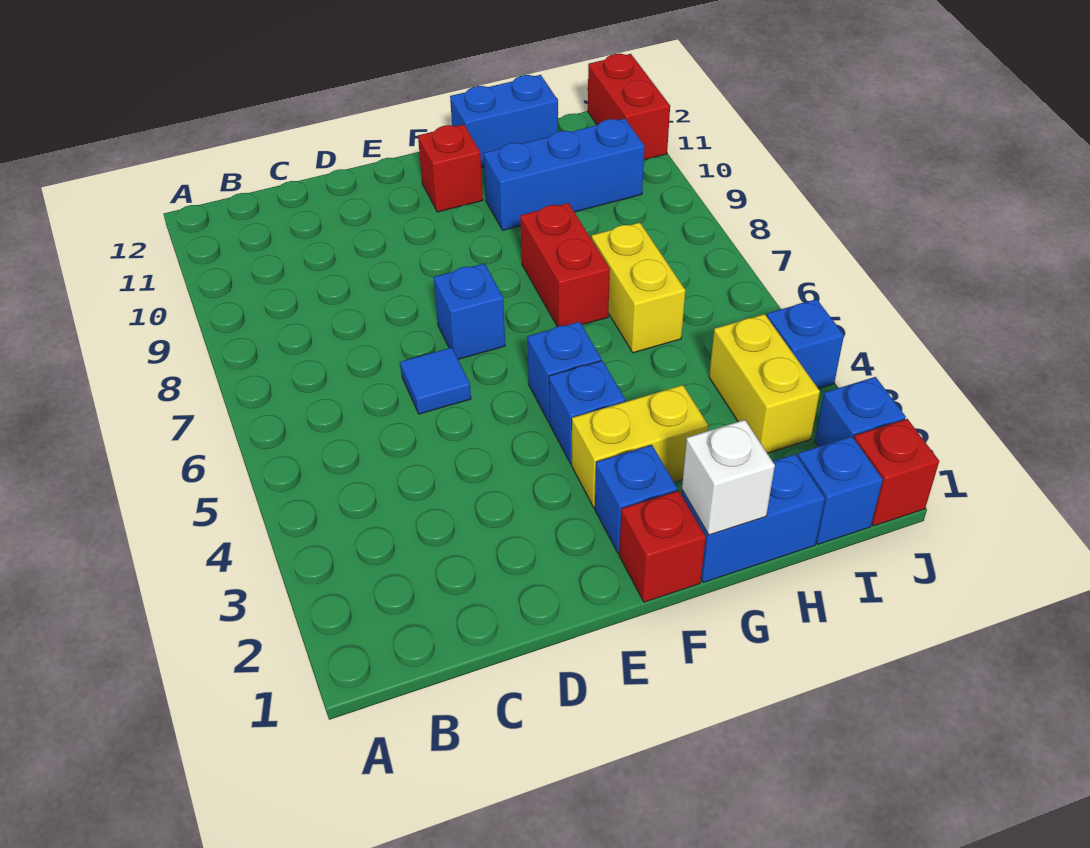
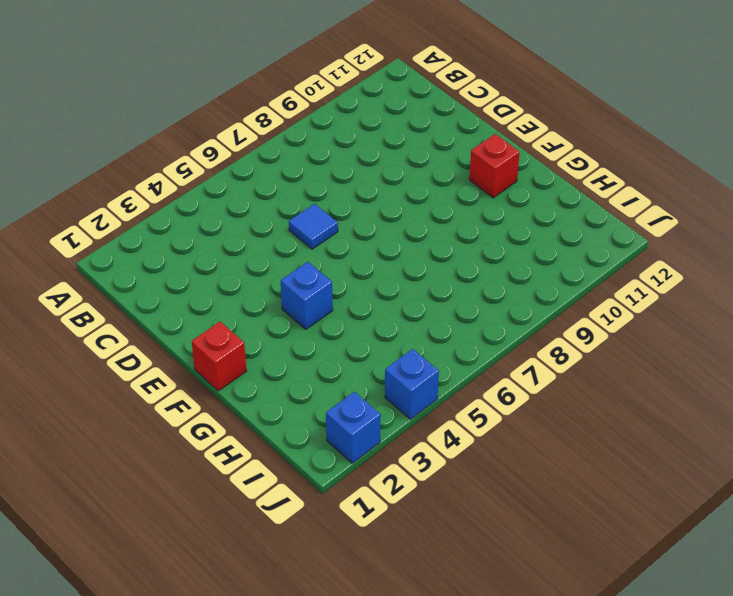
none -> blue brick E7 level 1
none -> blue brick F2 level 1
none -> yellow brick F3:G3 level 1

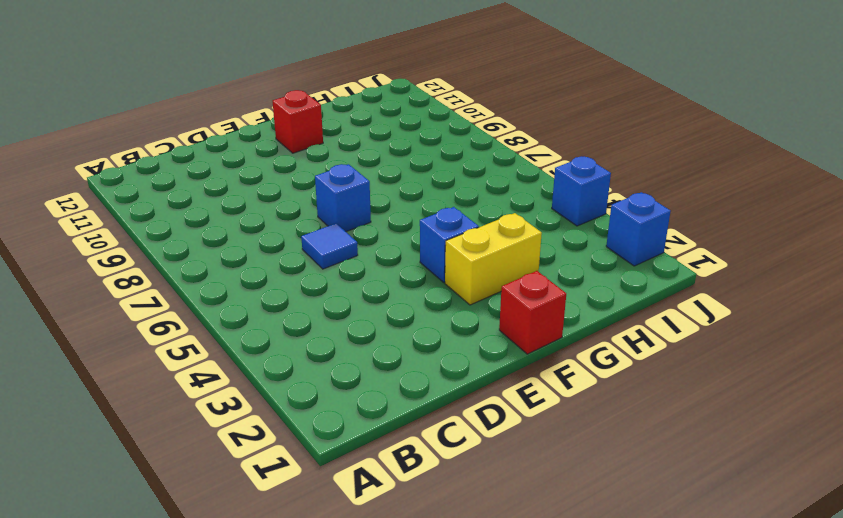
none -> blue brick F2 level 1
none -> blue brick F5 level 1
none -> blue brick G1:H1 level 1

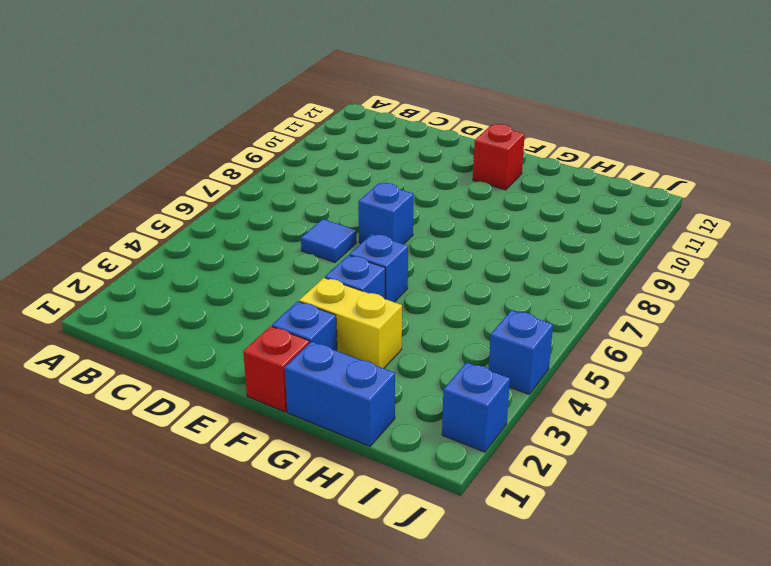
none -> red brick G7:G8 level 1
none -> blue brick G10:I10 level 1
none -> blue brick G12:H12 level 1

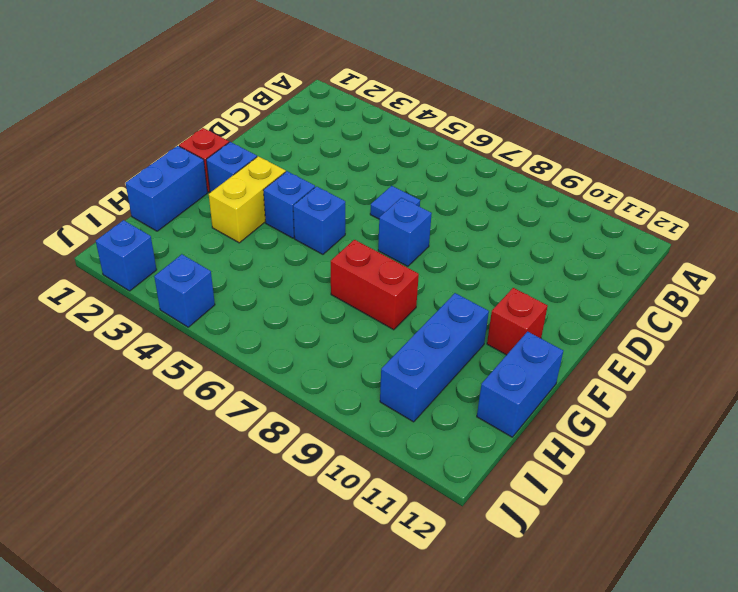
none -> yellow brick H6:H7 level 1
none -> blue brick I1 level 1
none -> yellow brick I3:I4 level 1

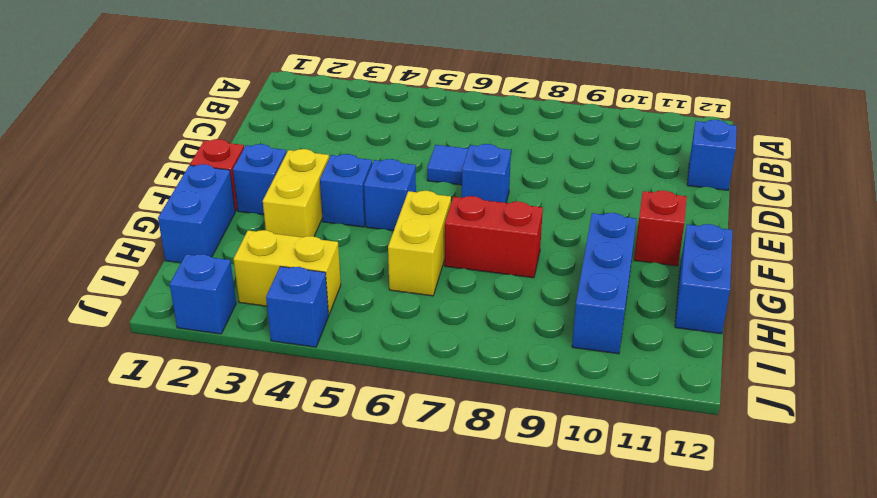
blue brick C12 level 1 -> blue brick I1 level 1
yellow brick G6:H6 level 1 -> yellow brick H6:H7 level 1
none -> red brick J1 level 1
none -> red brick J11:J12 level 1
none -> white brick G1 level 2

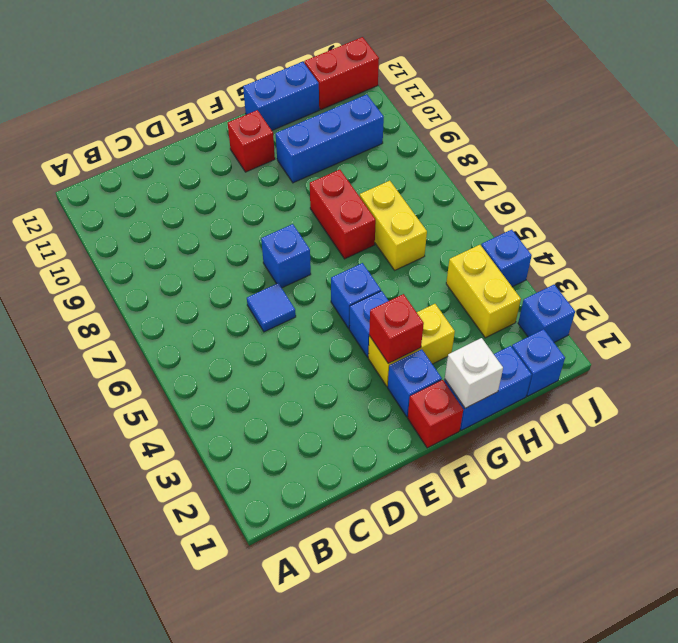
red brick F3 level 2 -> red brick J1 level 1
red brick I12:J12 level 1 -> red brick J11:J12 level 1

